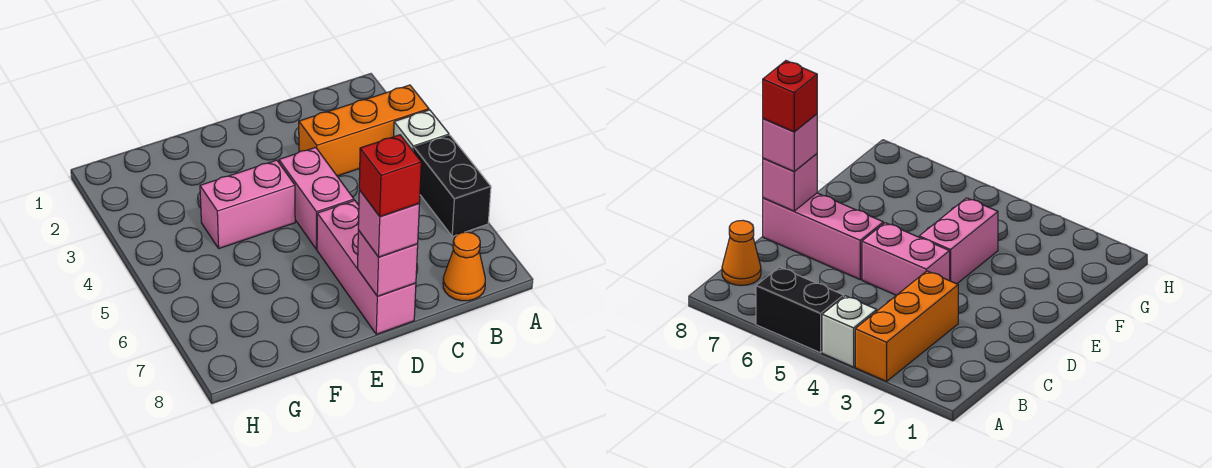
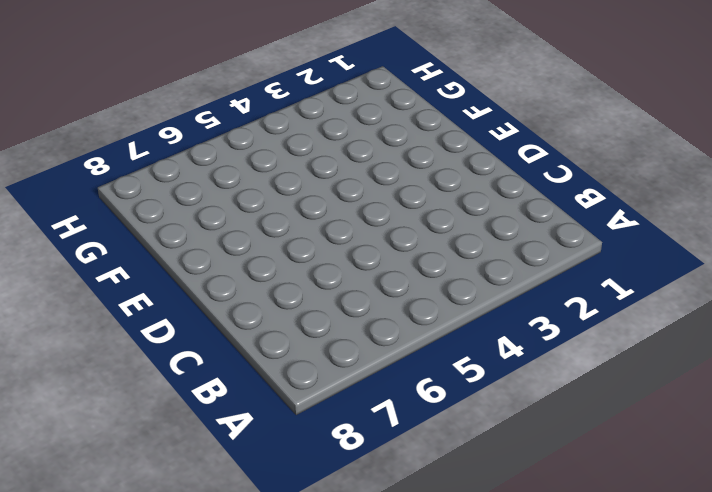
none -> orange brick A3:C3 level 1
none -> white brick A4 level 1

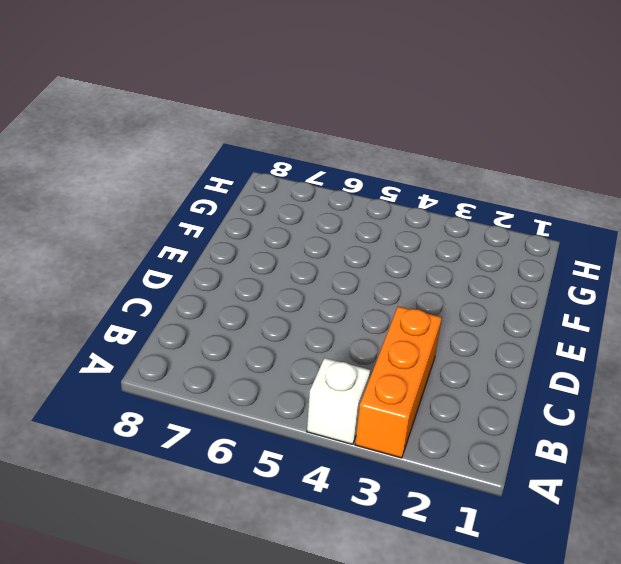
none -> black brick A5:A6 level 1
none -> orange cone B8 level 1

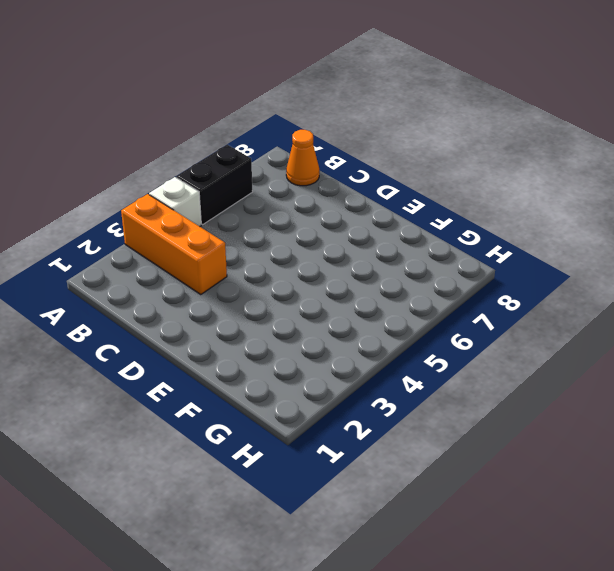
none -> pink brick D4:D5 level 1
none -> pink brick D6:D8 level 1

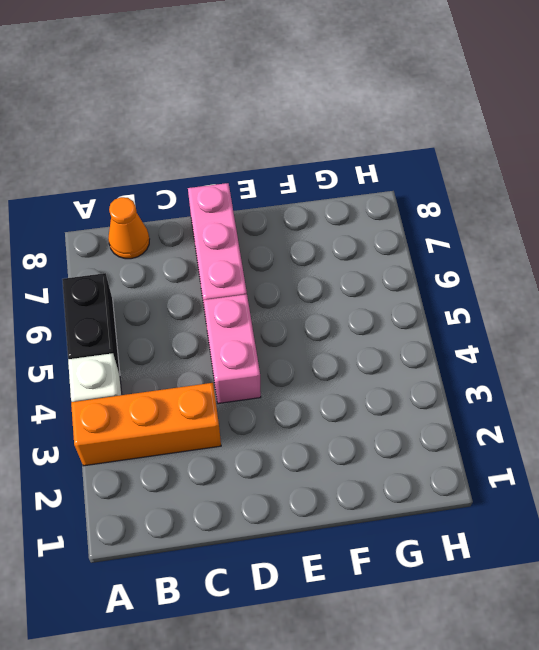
none -> pink brick E4:F4 level 1
none -> pink brick D8 level 2

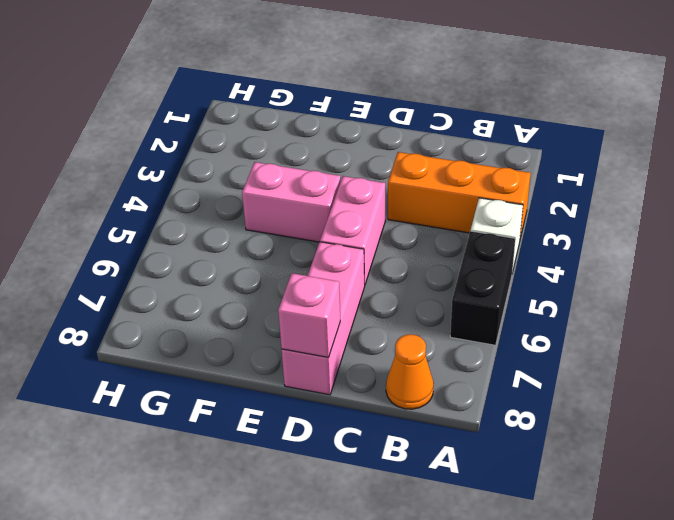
none -> pink brick D8 level 3
none -> red brick D8 level 4

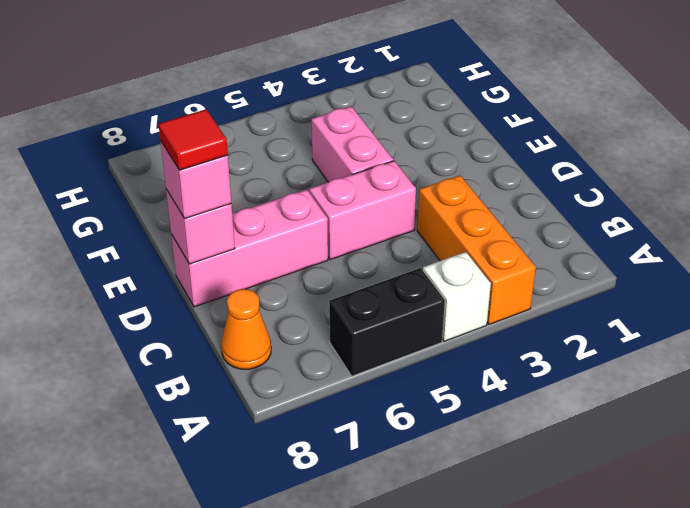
red tile D8 level 4 -> red brick D8 level 4

